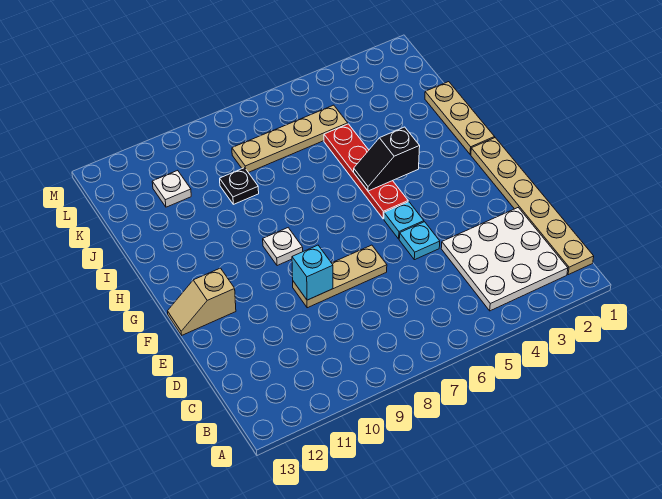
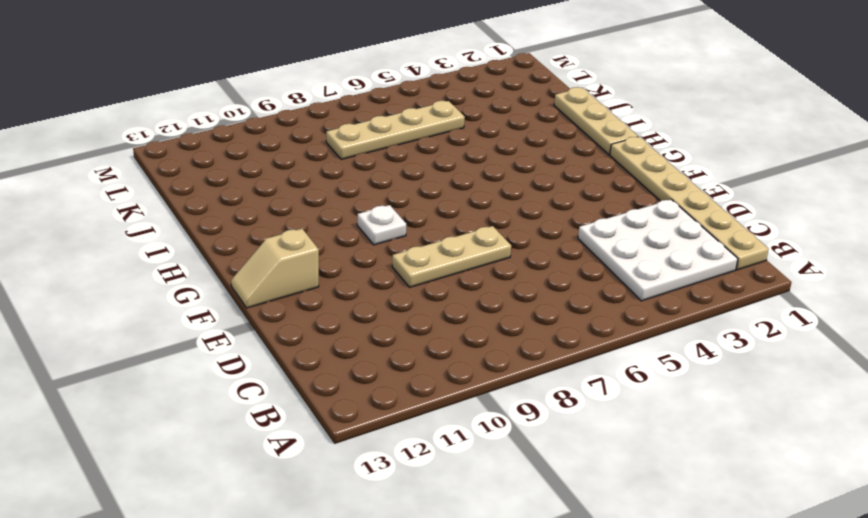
none -> cyan plate E5 level 1
none -> cyan plate F5 level 1
none -> red plate G5:J5 level 1

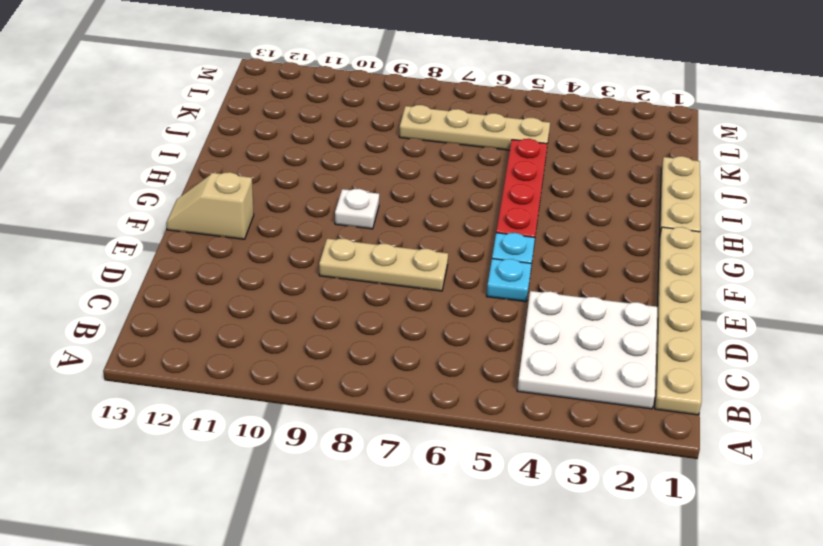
none -> black plate J9 level 1
none -> white plate K11 level 1
none -> cyan brick E9 level 2

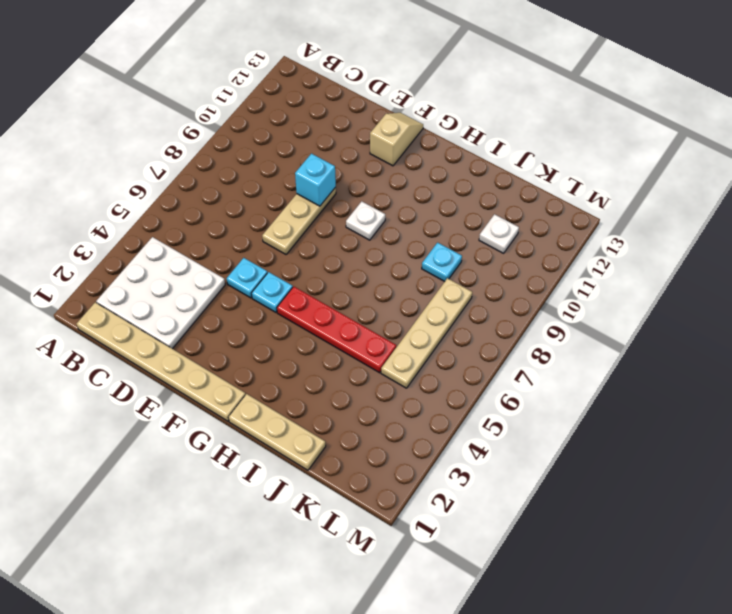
cyan plate J9 level 1 -> black plate J9 level 1
none -> black slope H4:H5 level 2 top 4

